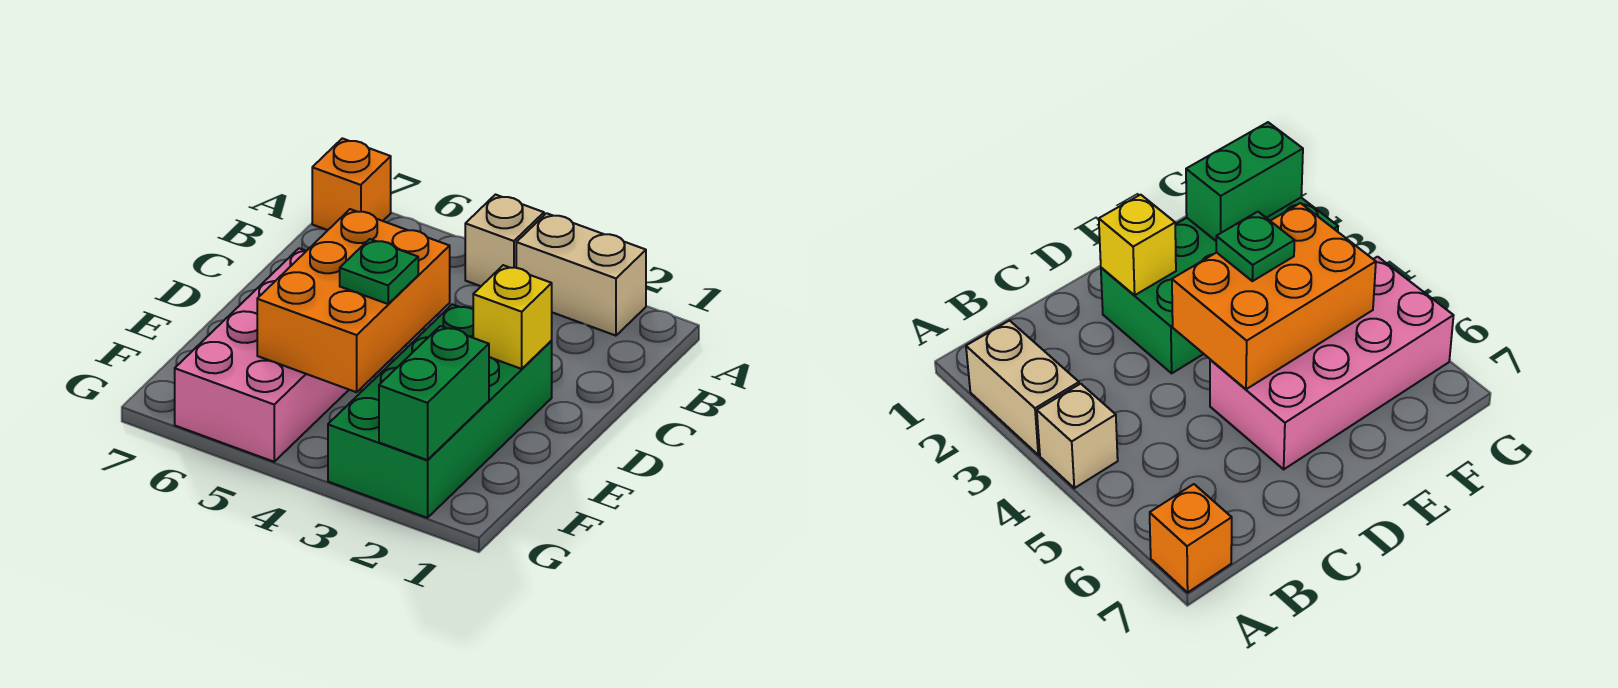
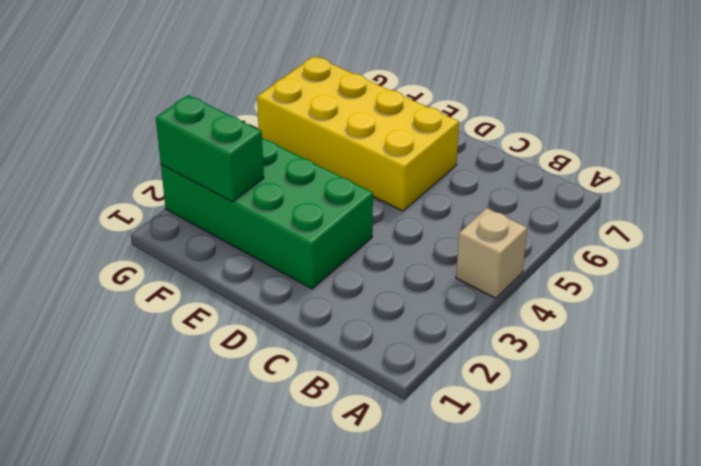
yellow brick D5:G6 level 1 -> pink brick D5:G6 level 1
none -> tan brick A2:A3 level 1
none -> orange brick A7 level 1

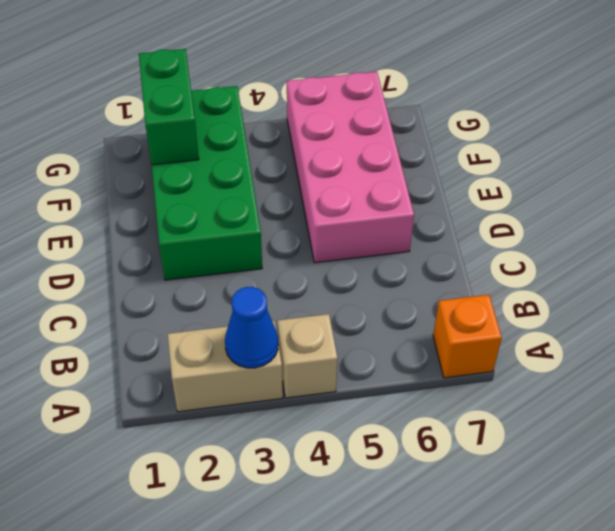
blue cone A3 level 2 -> none
none -> yellow brick D2 level 2
none -> orange brick D4:F5 level 2

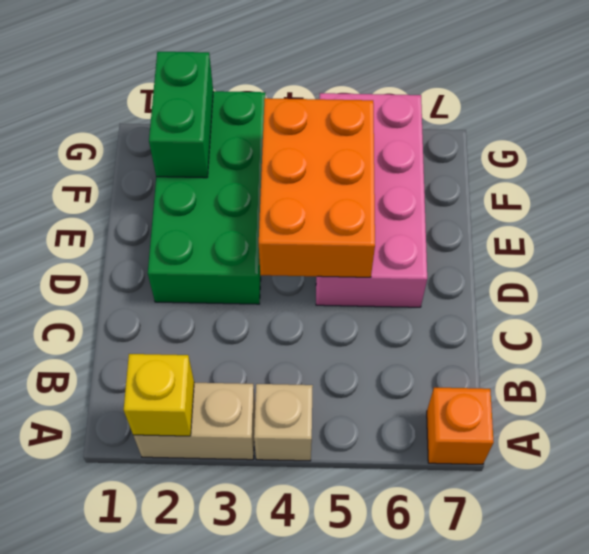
yellow brick A2 level 2 -> yellow brick D2 level 2
none -> green plate E4 level 3

